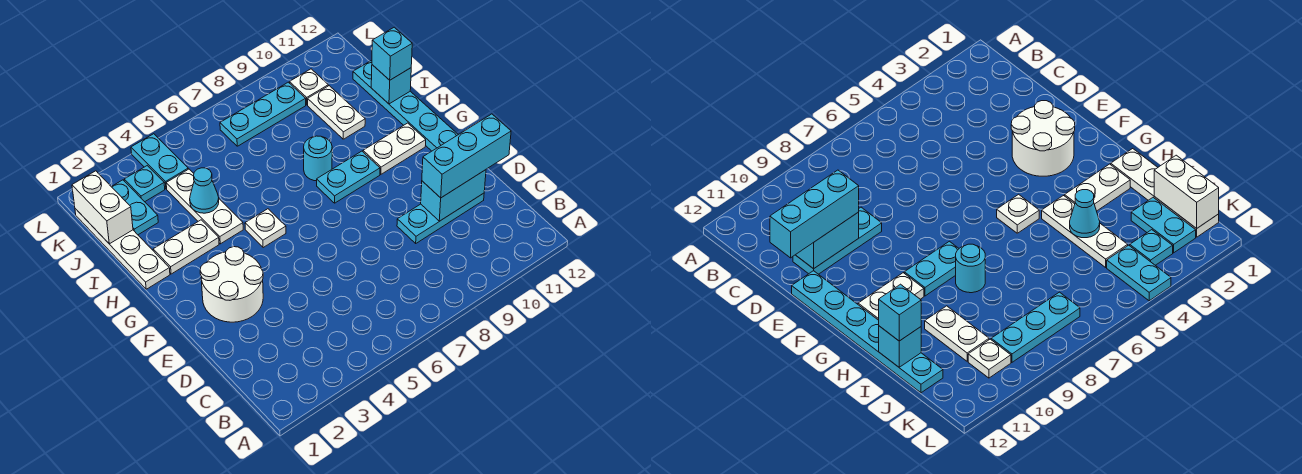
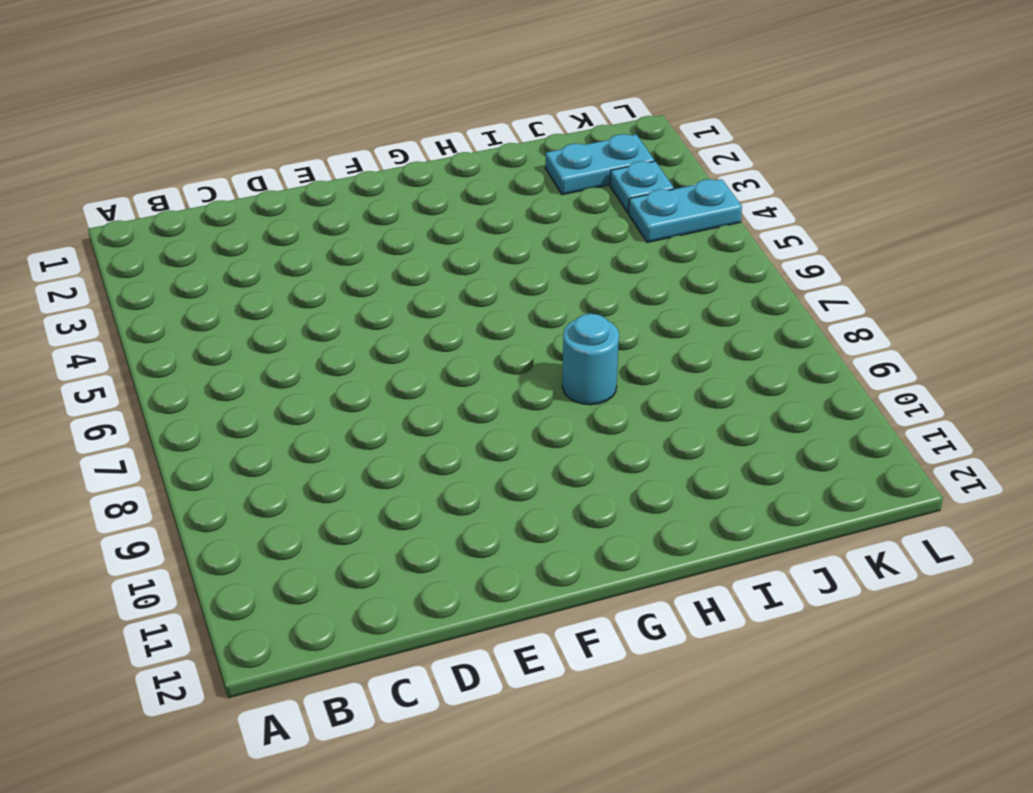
none -> cyan plate D9:D11 level 1
none -> white round brick E2:F3 level 1
none -> cyan plate E12:J12 level 1

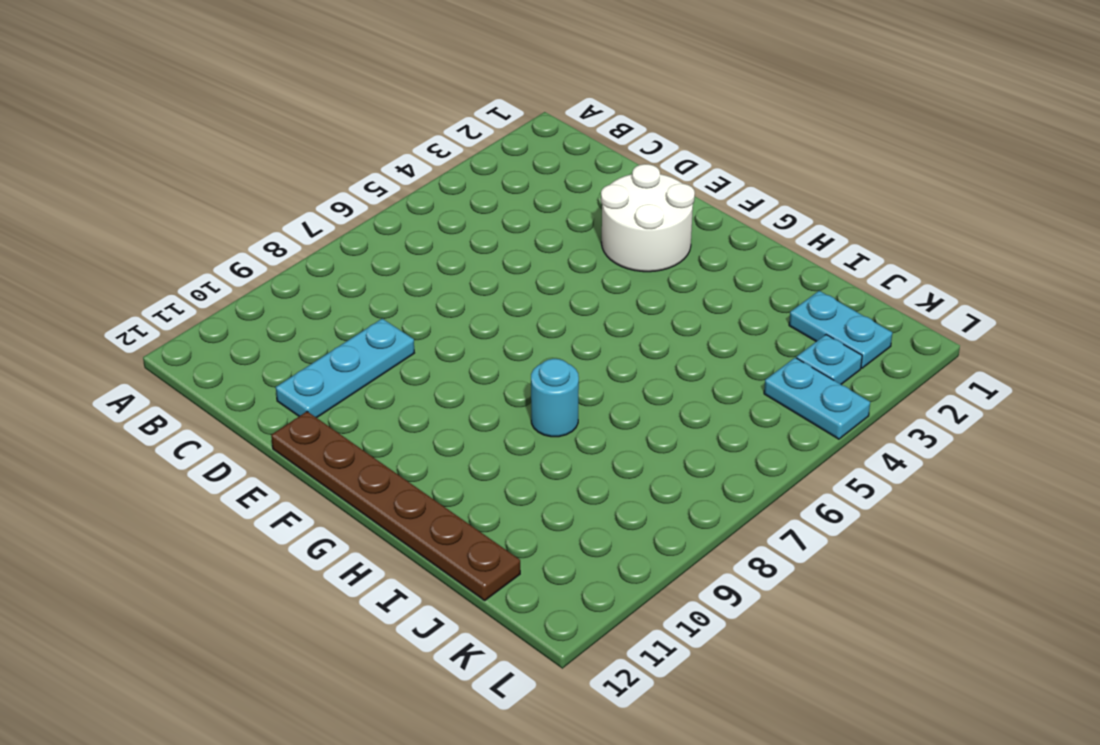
brown plate E12:J12 level 1 -> cyan plate E12:J12 level 1
none -> white plate G5 level 1
none -> cyan plate G8:G9 level 1
none -> white plate G10:G11 level 1

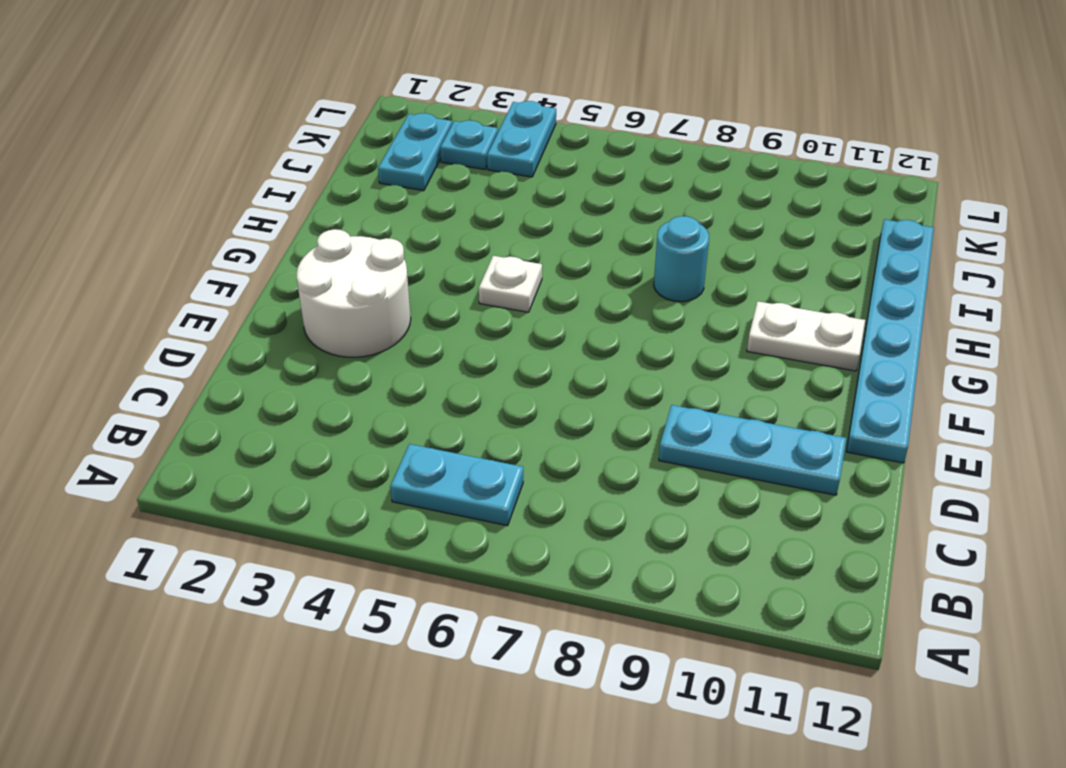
cyan plate B5:B6 level 1 -> cyan plate G8:G9 level 1
none -> white plate H1:K1 level 1
none -> white plate H2:H3 level 1
none -> white plate H4:J4 level 1

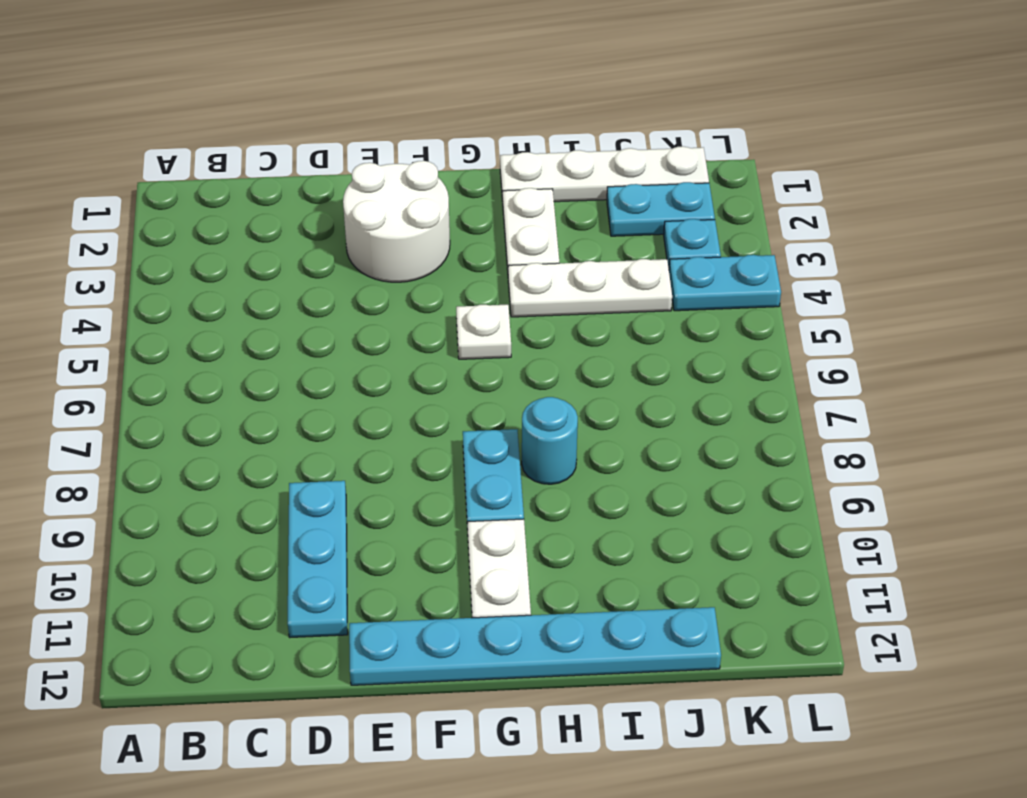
none -> white plate I10:J10 level 1
none -> cyan plate K7:K9 level 1
none -> white plate K10 level 1

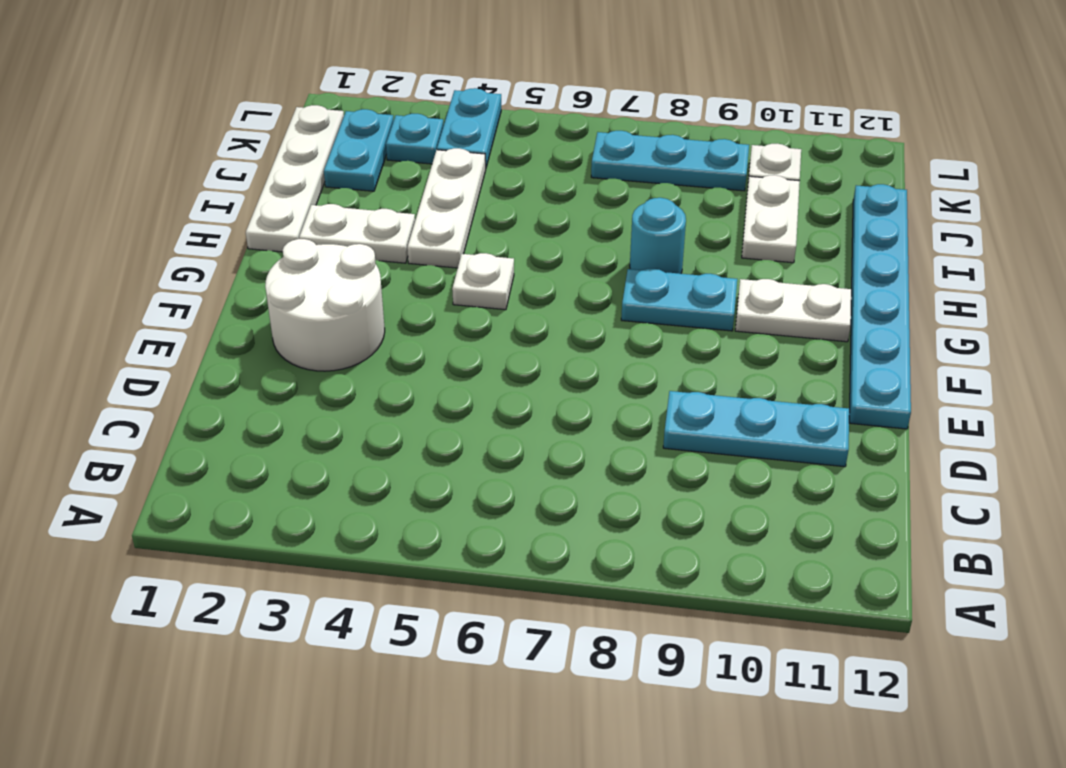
none -> cyan brick D10:D11 level 2
none -> cyan cone I4 level 2
none -> cyan brick I12 level 2

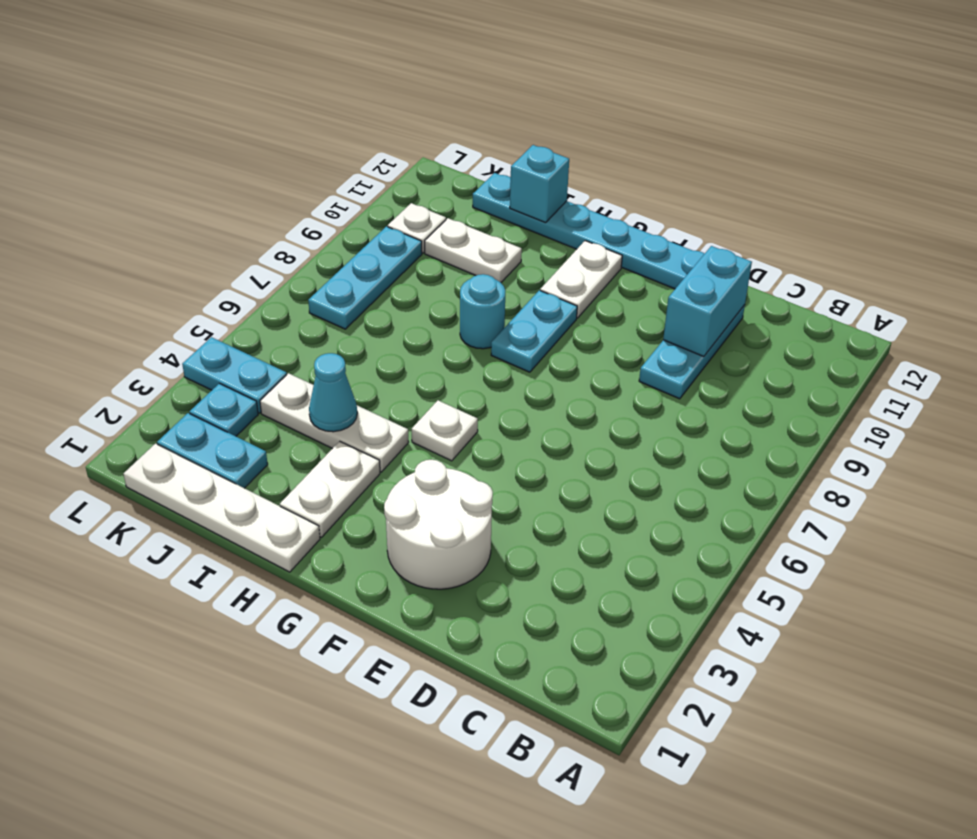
none -> white brick J1:K1 level 2
none -> cyan brick D10:D12 level 3
none -> cyan brick I12 level 3

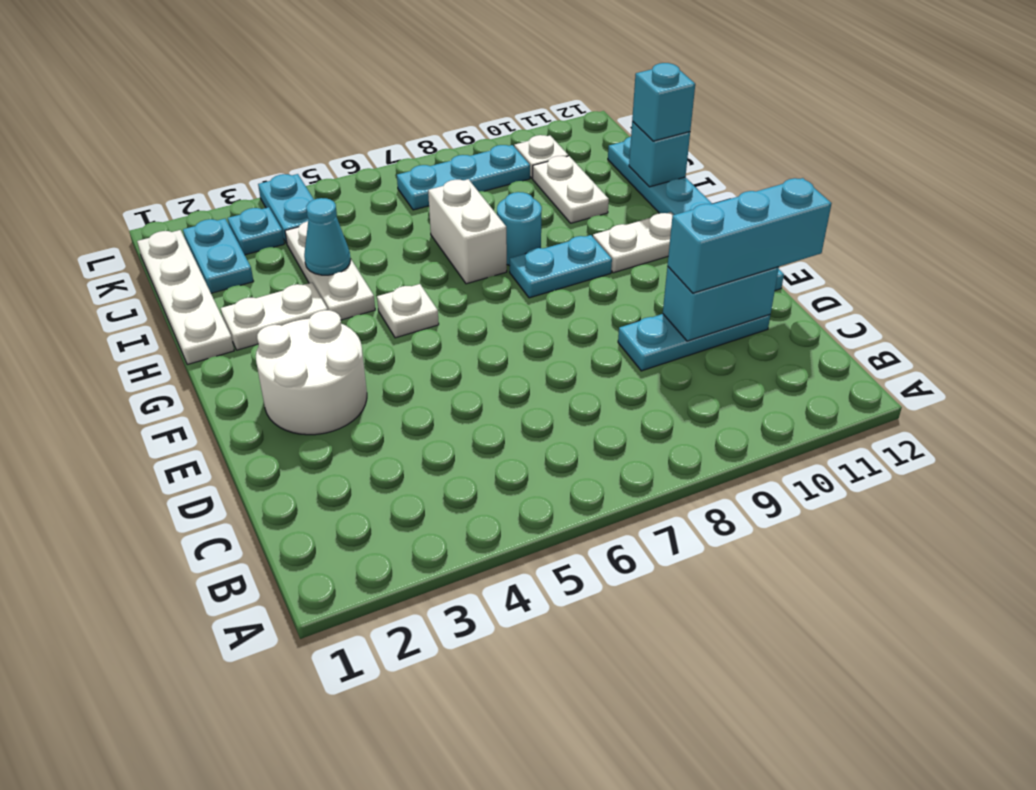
white brick H7:I7 level 1 -> white brick J1:K1 level 2

